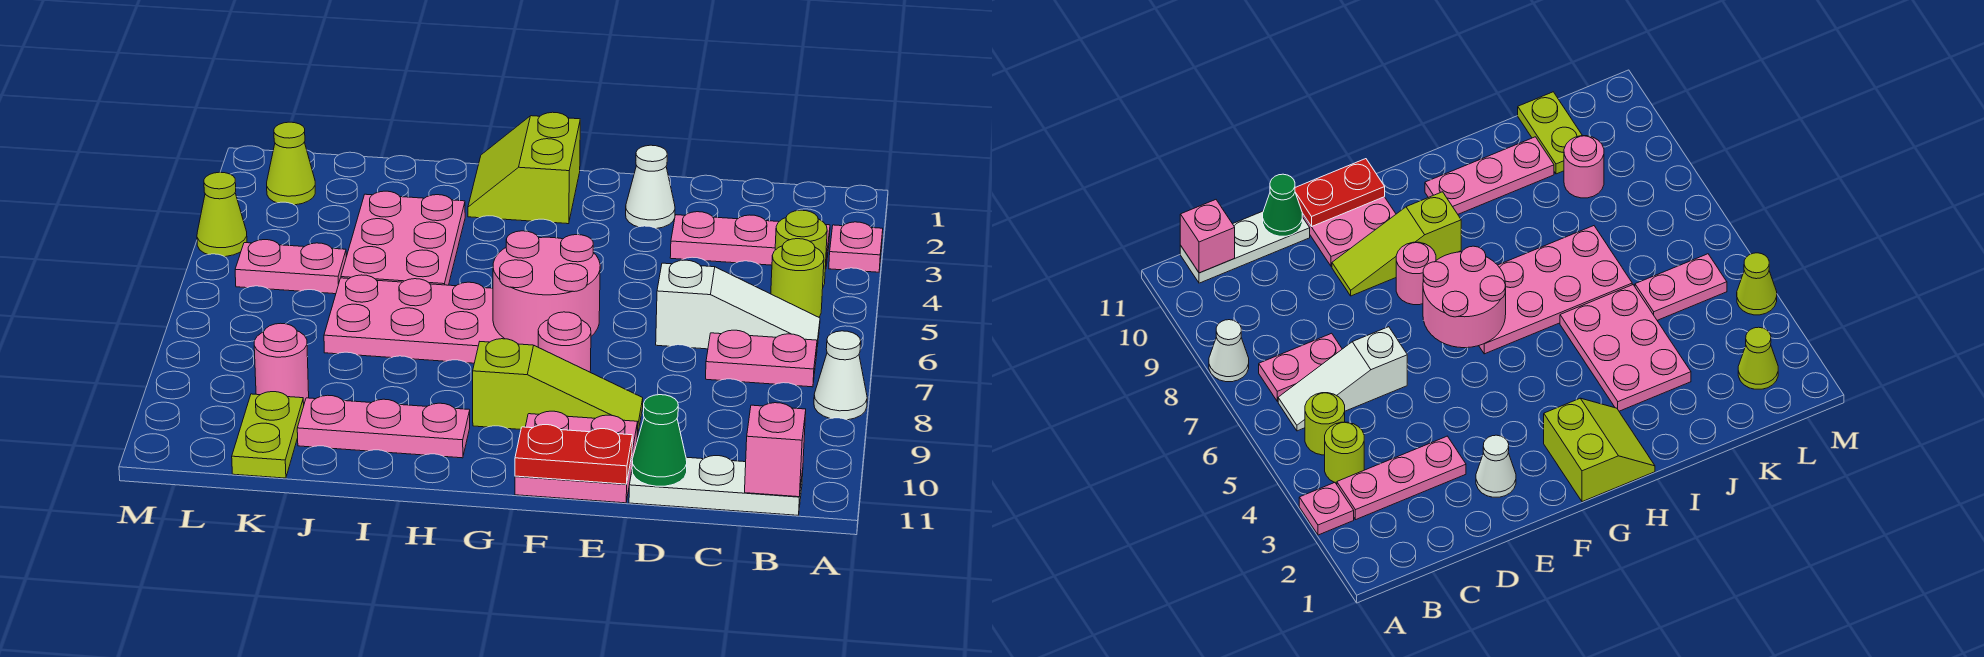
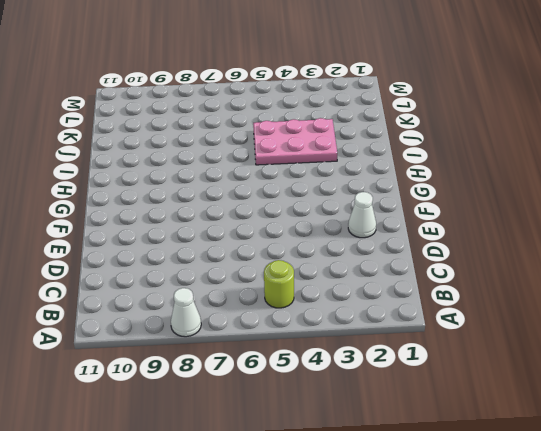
none -> pink plate A3 level 1
none -> pink plate B3:D3 level 1
none -> lime round brick B4 level 1

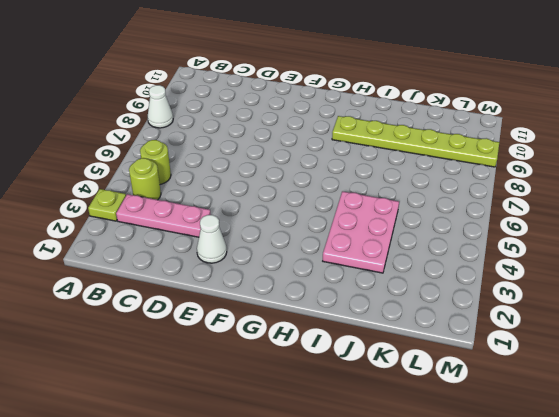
lime plate A3 level 1 -> pink plate A3 level 1
lime plate H9:M9 level 1 -> pink round brick K9 level 1
none -> white slope B6:D6 level 1 top D
none -> pink plate B7:C7 level 1
none -> white plate B11:D11 level 1

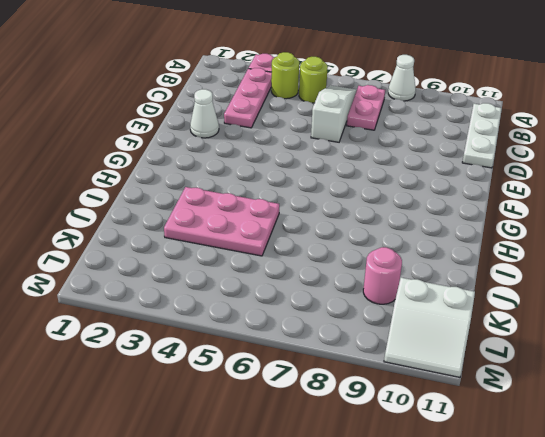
white slope L10:M11 level 1 top L -> none
none -> lime slope E9:G9 level 1 top G
none -> pink plate E10:F11 level 1
none -> pink round brick F8 level 1

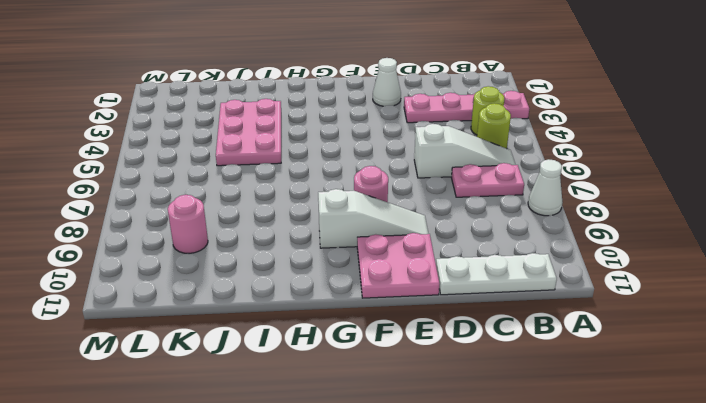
white slope E9:G9 level 1 top G -> lime slope E9:G9 level 1 top G
none -> lime slope G1:H2 level 1 top G
none -> pink plate G6:J7 level 1
none -> pink plate H10:J10 level 1

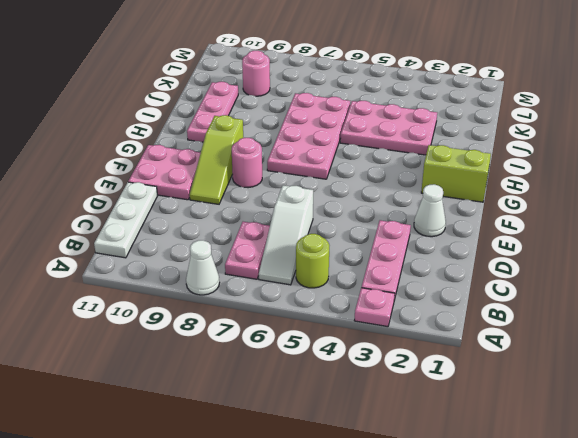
none -> lime round brick B4 level 1
none -> pink plate K5:L5 level 1
none -> lime plate K10:K11 level 1

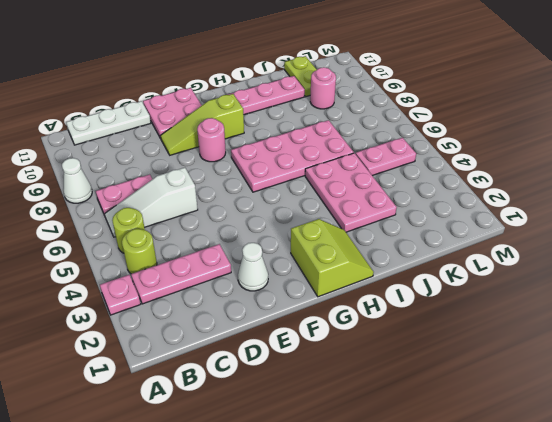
none -> lime cone L2 level 1
none -> lime cone M4 level 1
none -> pink brick B11 level 2

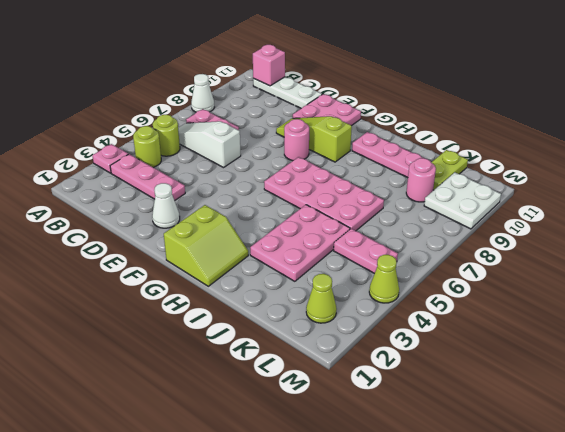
white plate L9:M10 level 1 -> none
none -> green cone D11 level 2
none -> red plate E11:F11 level 2
none -> pink round brick F6:G7 level 2

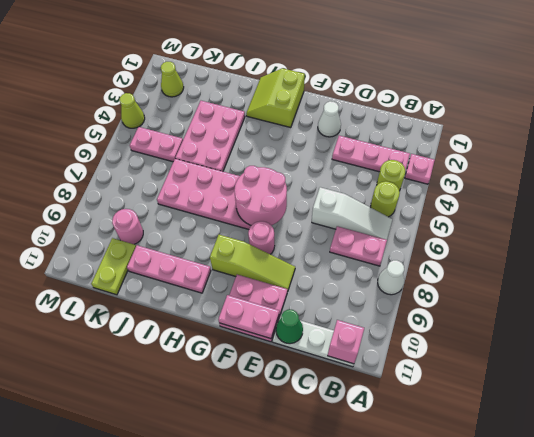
pink plate E11:F11 level 2 -> red plate E11:F11 level 2

